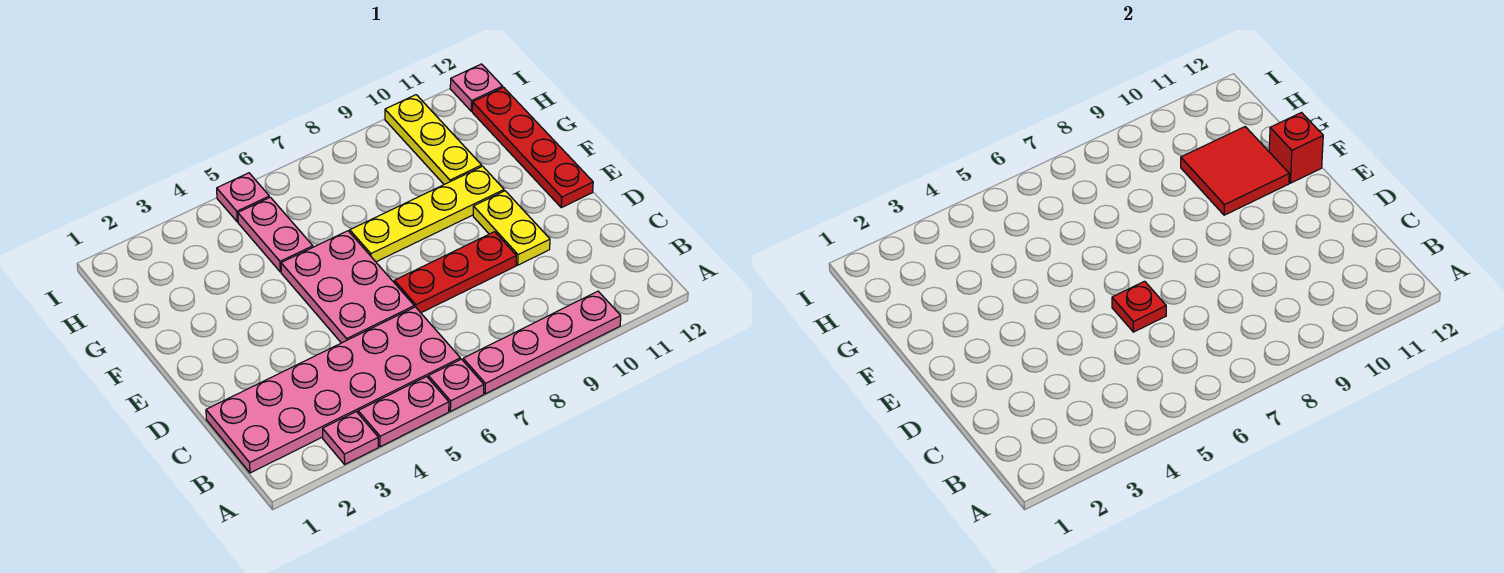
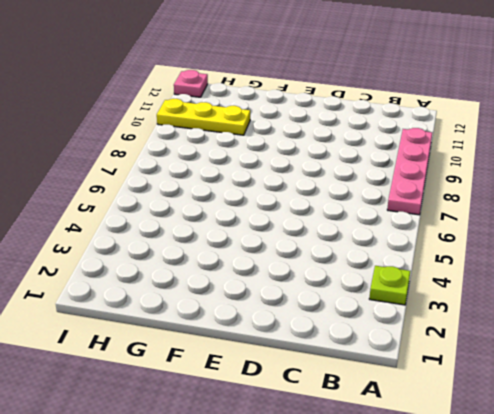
lime plate A3 level 1 -> pink plate A3 level 1
none -> pink plate A4:A5 level 1
none -> pink plate A6 level 1
none -> pink plate B1:C6 level 1

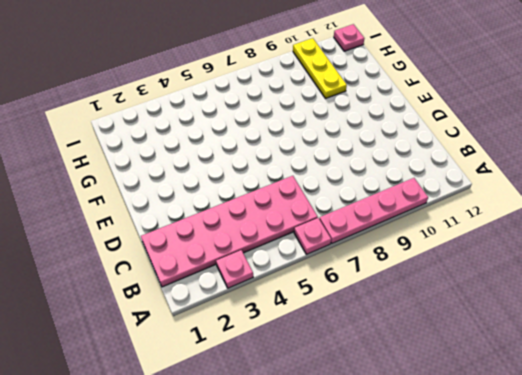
none -> pink plate A4:A5 level 1
none -> pink plate D5:F6 level 1
none -> red plate D7:D9 level 1

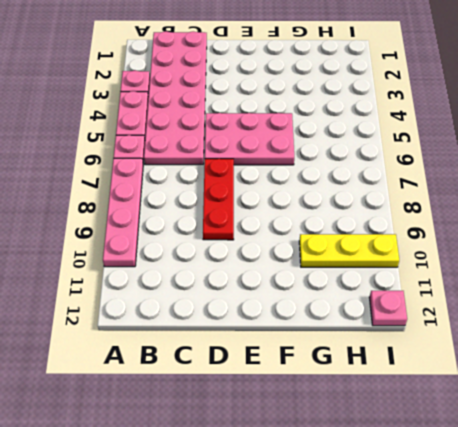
none -> yellow plate D10:E10 level 1
none -> red plate E12:H12 level 1
none -> yellow plate F7:F10 level 1

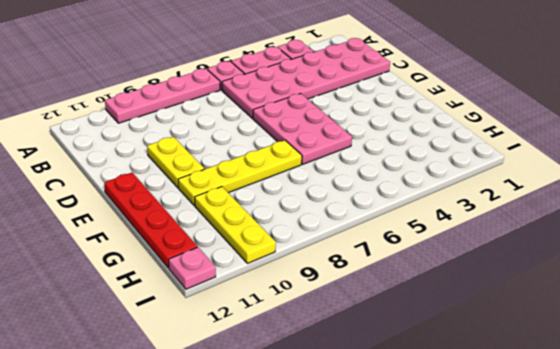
none -> red plate D7:D9 level 1
none -> pink plate G5:H5 level 1
none -> pink plate I5 level 1

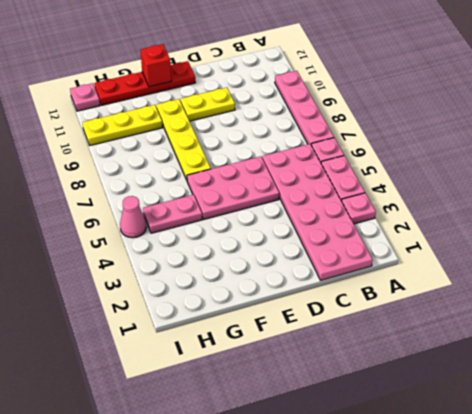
pink cone I5 level 1 -> pink plate I5 level 1
none -> red plate D7:D9 level 1
none -> red plate D6 level 2
none -> red tile F10:G11 level 2

